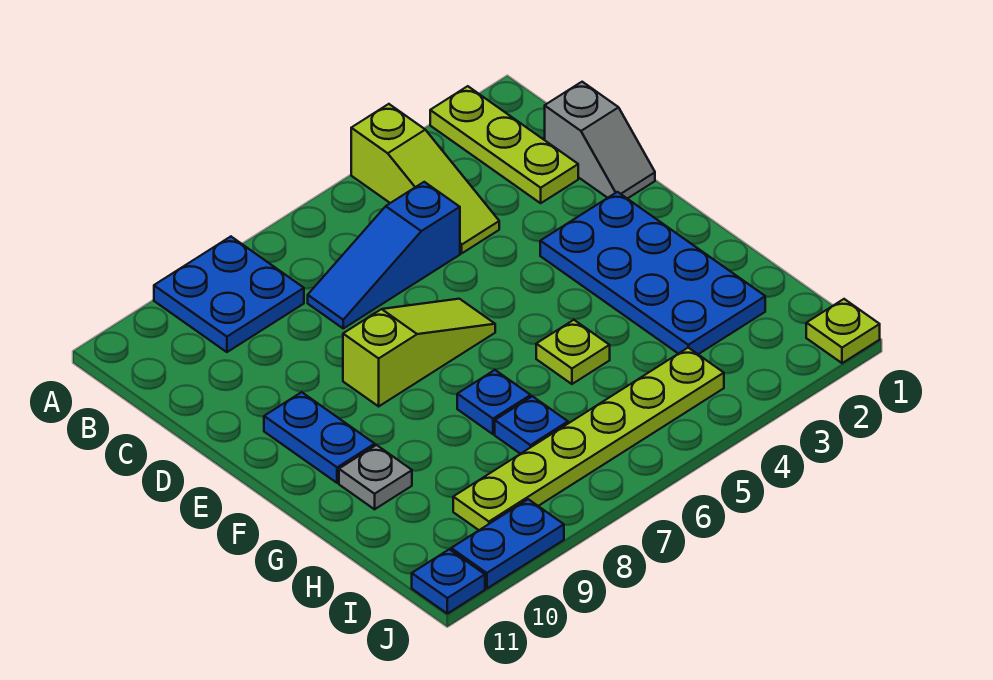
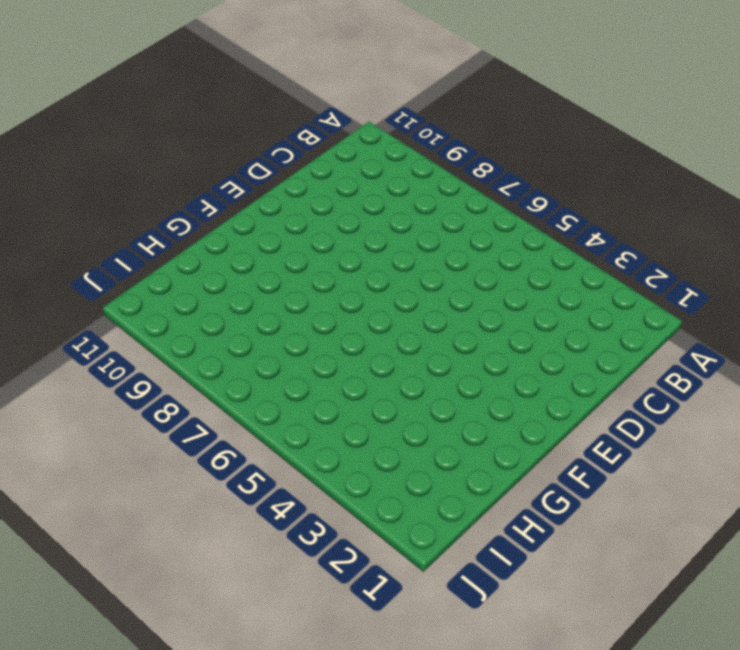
none -> lime plate A2:C2 level 1
none -> lime slope A4:C4 level 1 top A
none -> blue plate A8:B9 level 1

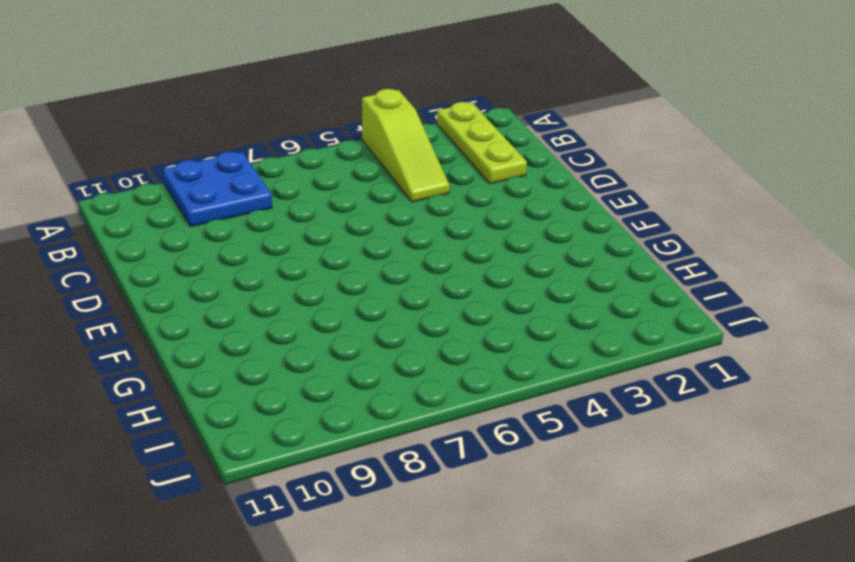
none -> grey slope C1:D1 level 1 top C
none -> blue slope C5:C7 level 1 top 5
none -> blue plate E2:H3 level 1

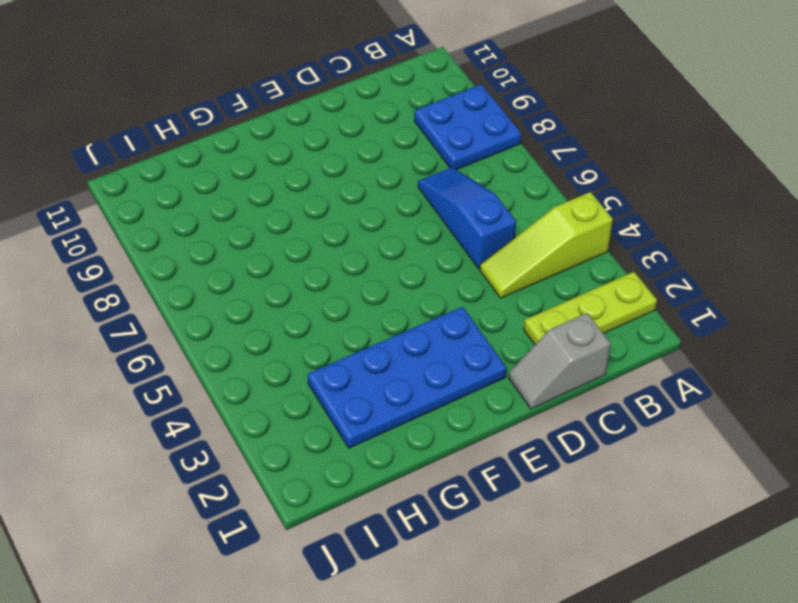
none -> lime slope E6:E8 level 1 top 8
none -> blue plate E10:F10 level 1
none -> lime plate G5 level 1

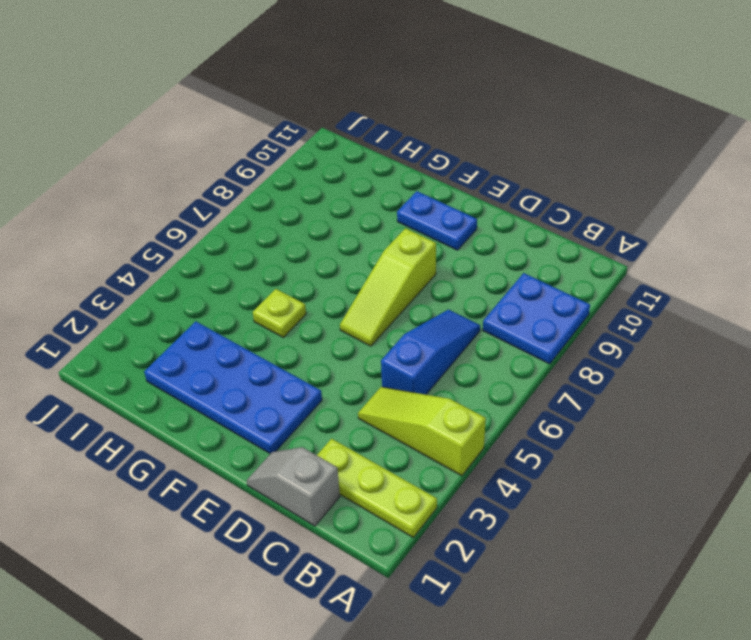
none -> blue plate G7 level 1
none -> grey plate G10 level 1
none -> blue plate H7 level 1

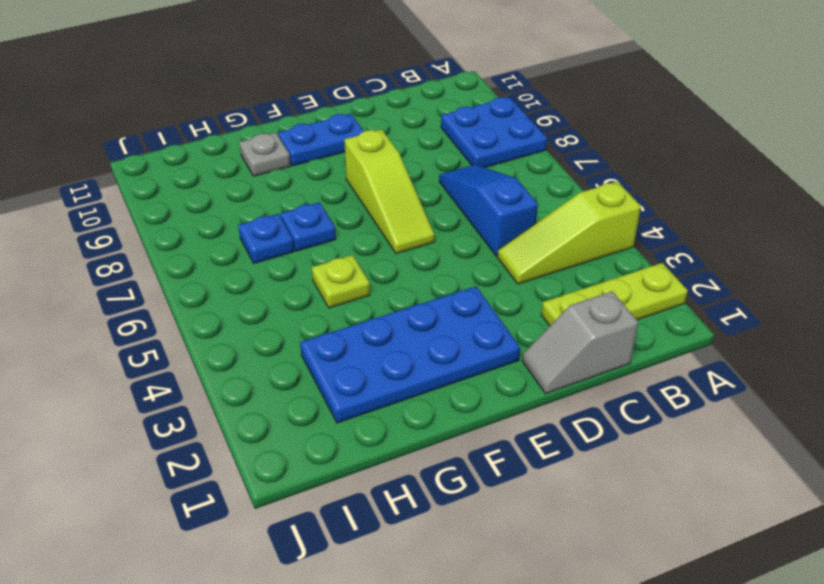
none -> lime plate I4:I9 level 1
none -> lime plate J1 level 1
none -> blue plate J9:J10 level 1

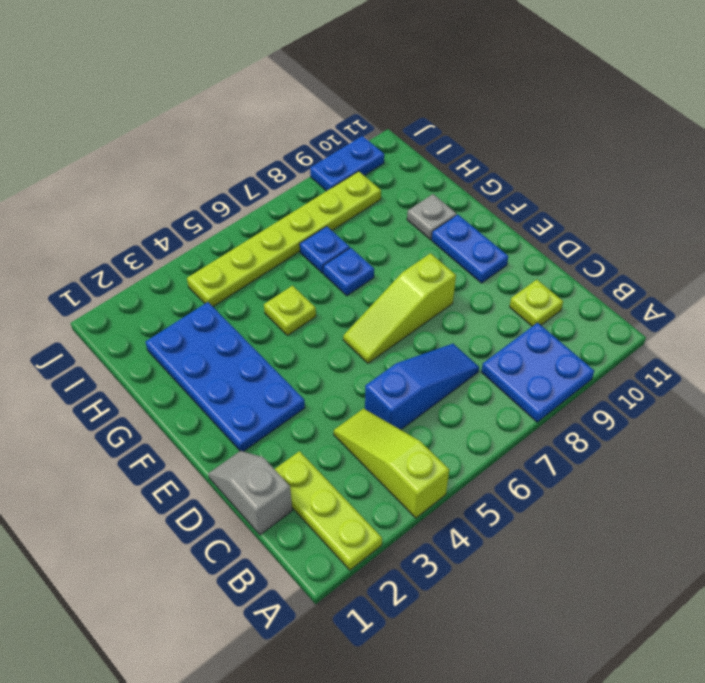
lime plate C10 level 1 -> lime plate J1 level 1
none -> blue plate J11 level 1

